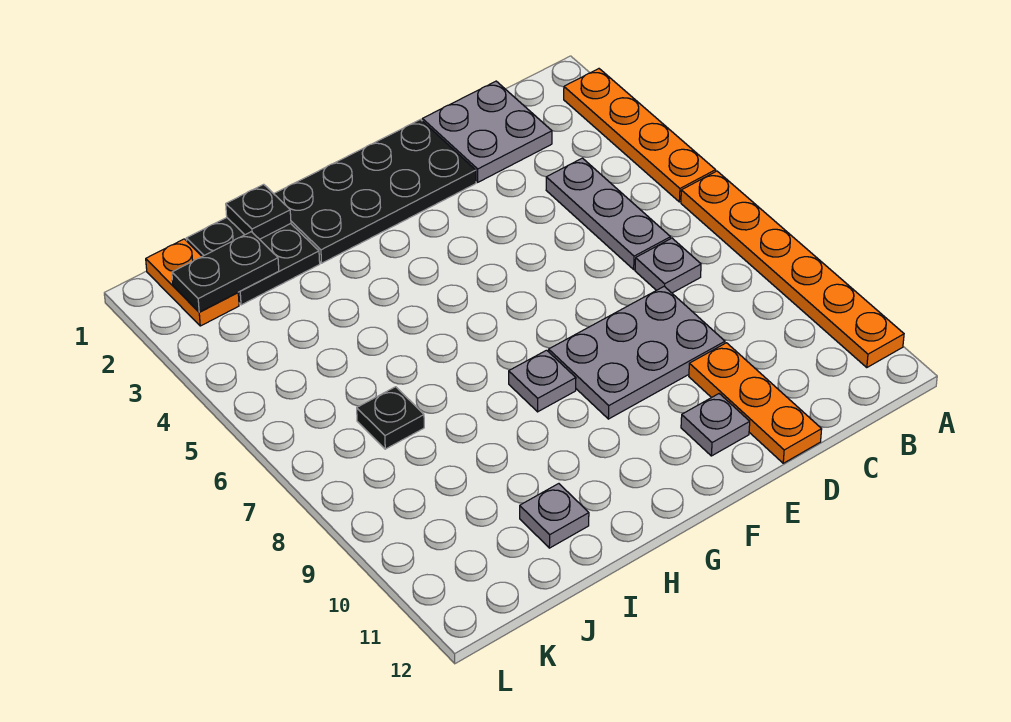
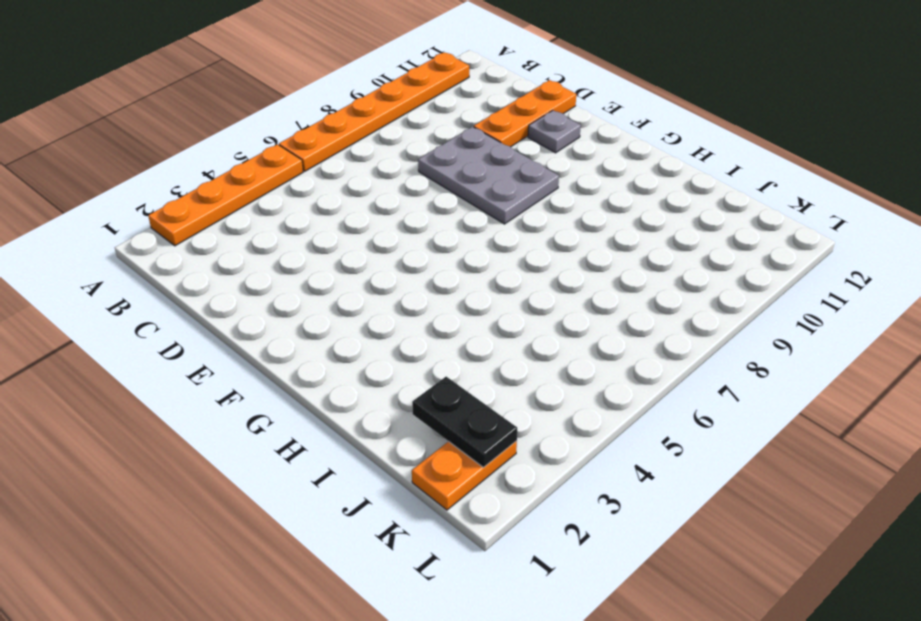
none -> grey plate C1:D2 level 1
none -> grey plate C4:C6 level 1
none -> grey plate C7 level 1

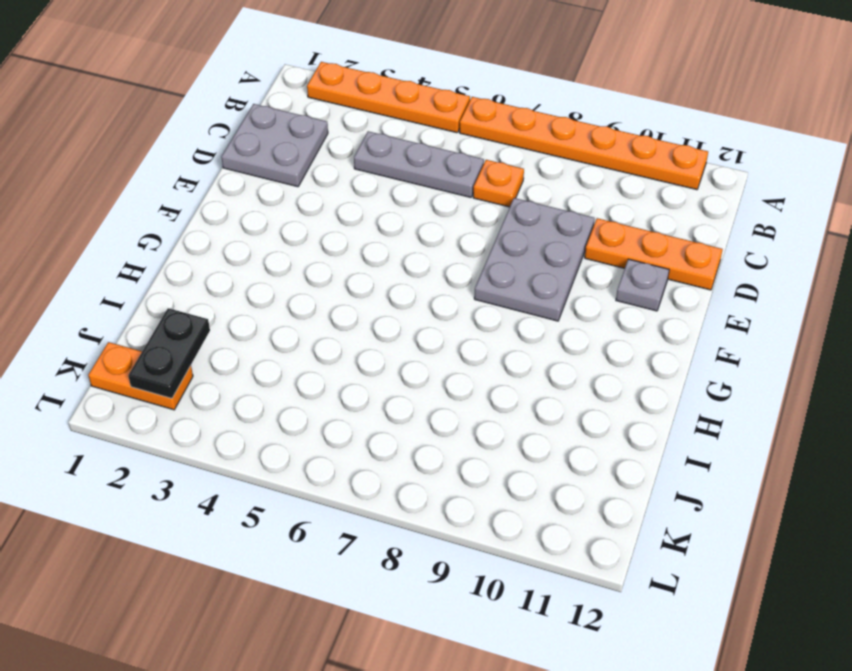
orange plate C7 level 1 -> grey plate C7 level 1
none -> black plate E1:H2 level 1
none -> grey plate G8 level 1
none -> black plate I1:J2 level 1

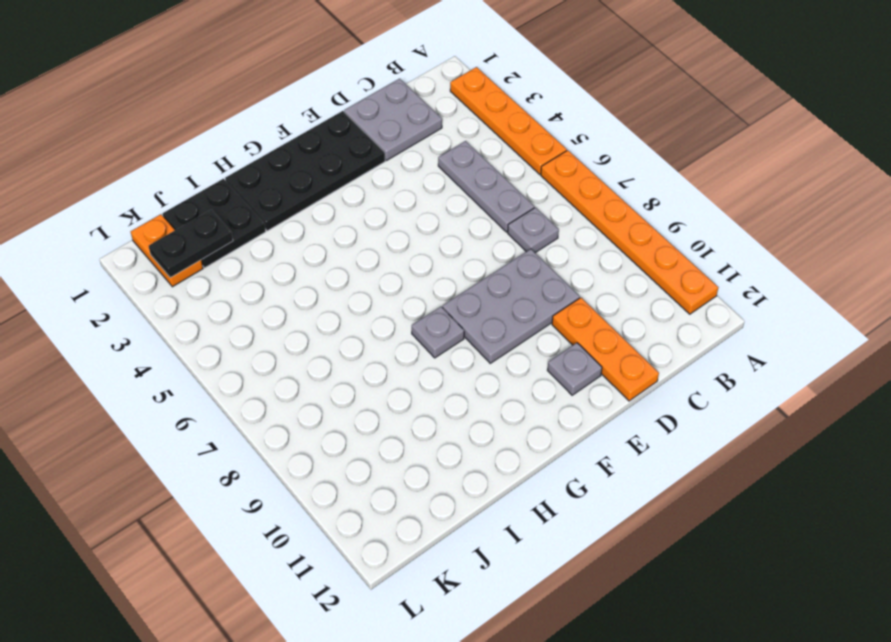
none -> grey plate I11 level 1
none -> black plate J7 level 1
none -> black plate I1 level 2

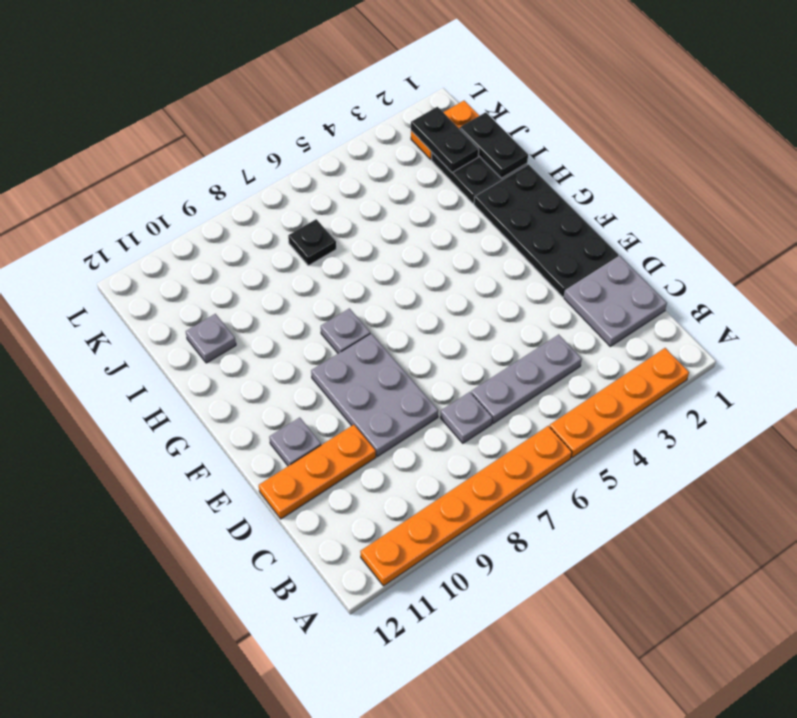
black plate I1:J1 level 2 -> black plate I1 level 2

